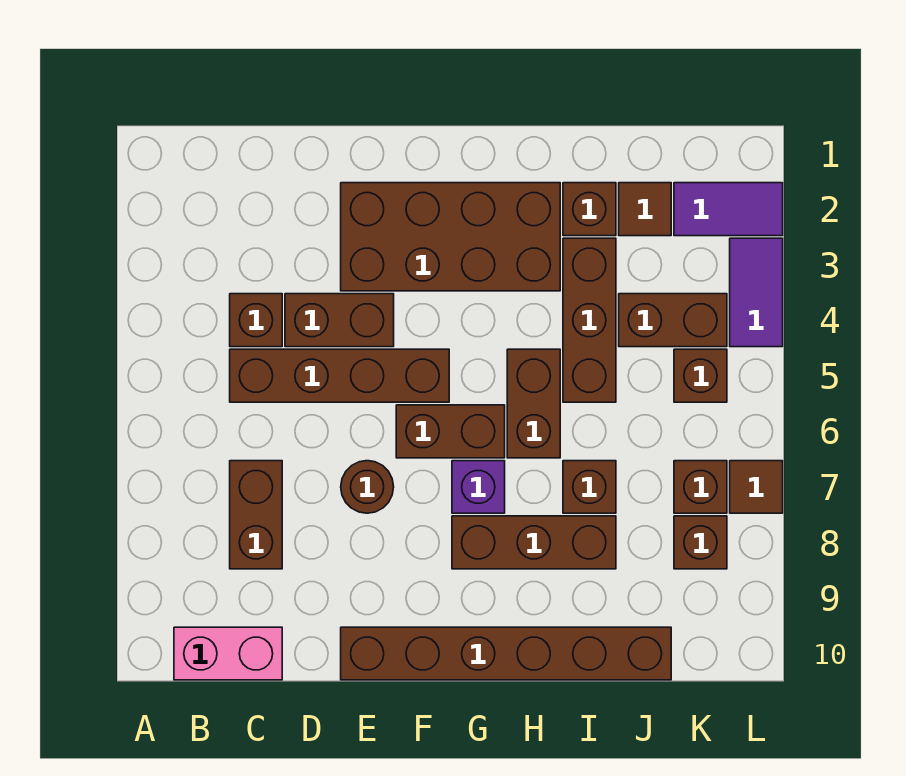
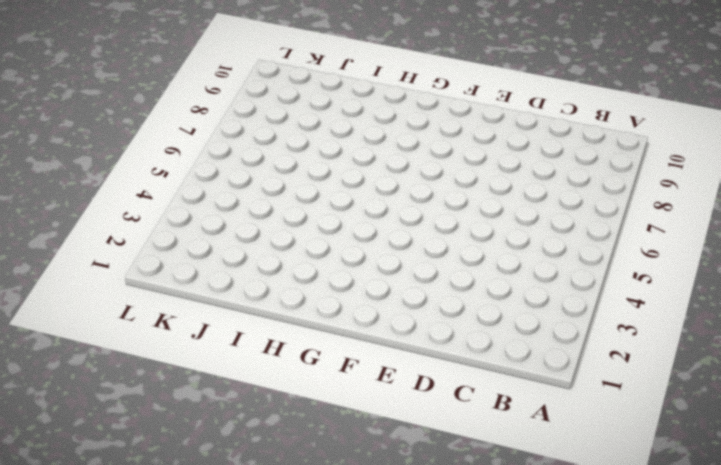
none -> pink brick B10:C10 level 1
none -> brown brick C4 level 1
none -> brown brick C5:F5 level 1

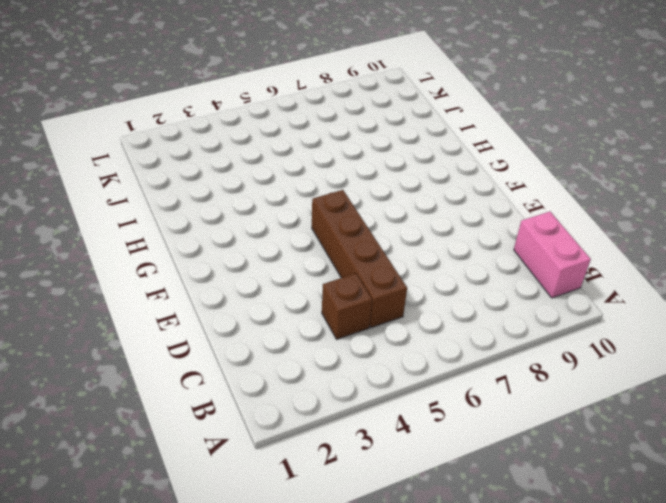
none -> brown brick C7:C8 level 1
none -> brown brick D4:E4 level 1
none -> brown brick E2:H3 level 1

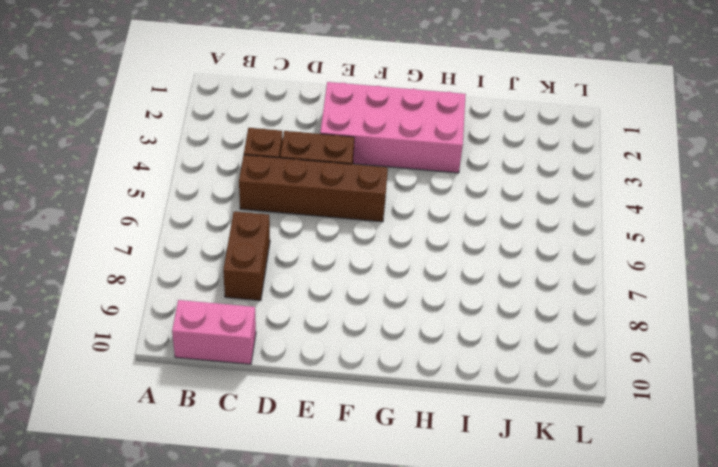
pink brick E2:H3 level 1 -> brown brick E2:H3 level 1
none -> brown round brick E7 level 1
none -> brown brick E10:J10 level 1
none -> brown brick F6:G6 level 1

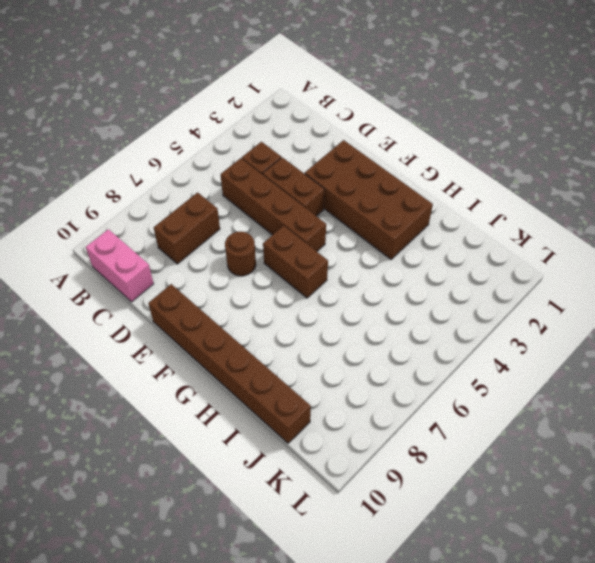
none -> purple brick G7 level 1
none -> brown brick G8:I8 level 1
none -> brown brick H5:H6 level 1

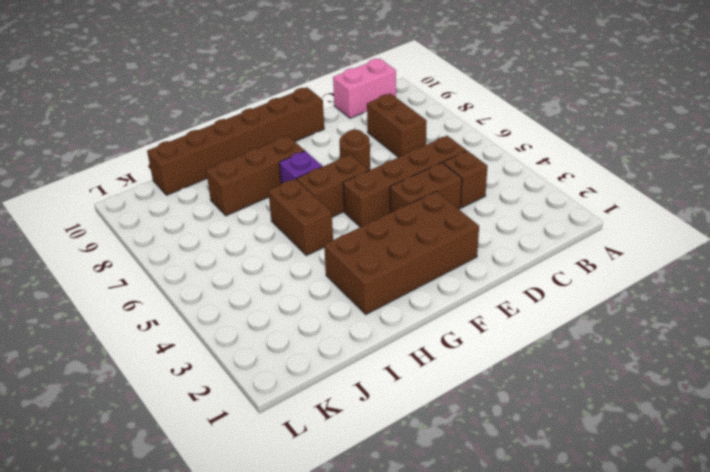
none -> brown brick I2 level 1
none -> brown brick I3:I5 level 1
none -> brown brick I7 level 1

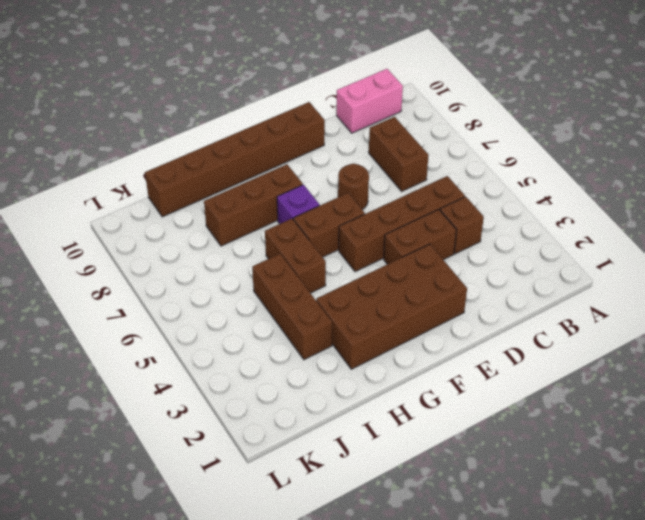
none -> brown brick I2 level 1
none -> brown brick I7 level 1
none -> brown tile J2 level 1

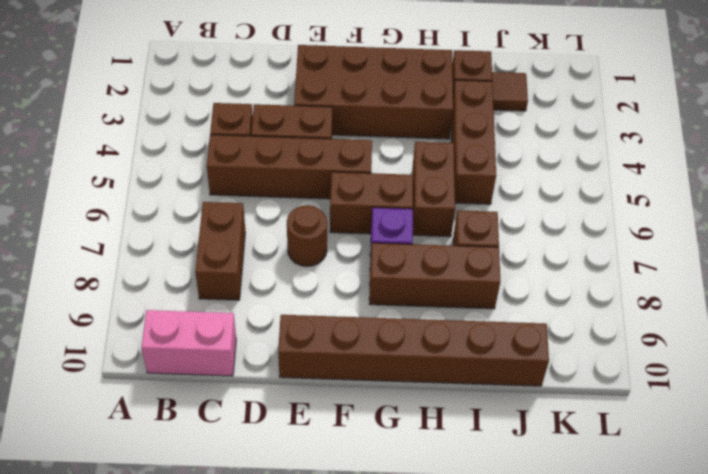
none -> brown brick J4:K4 level 1
none -> purple tile K2:L2 level 1
none -> brown brick K5 level 1

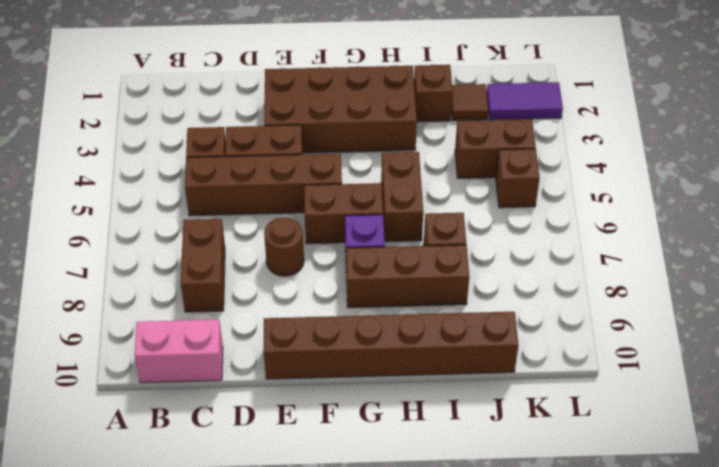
none -> brown brick I3:I5 level 1
none -> brown brick K7 level 1
none -> brown brick K8 level 1

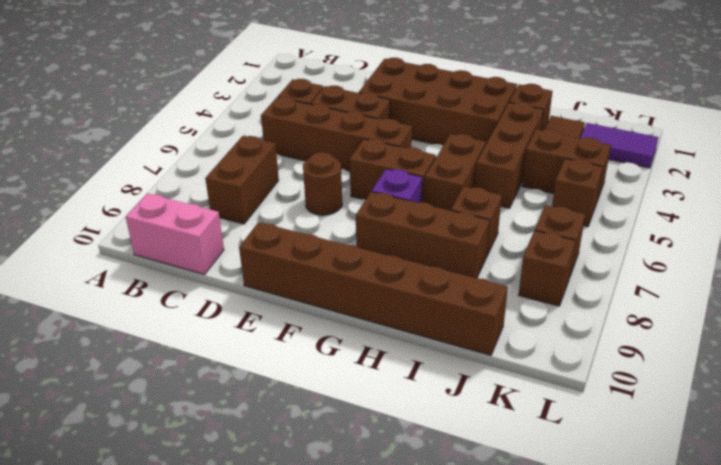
none -> purple tile L3:L4 level 1
none -> brown tile L7 level 1

